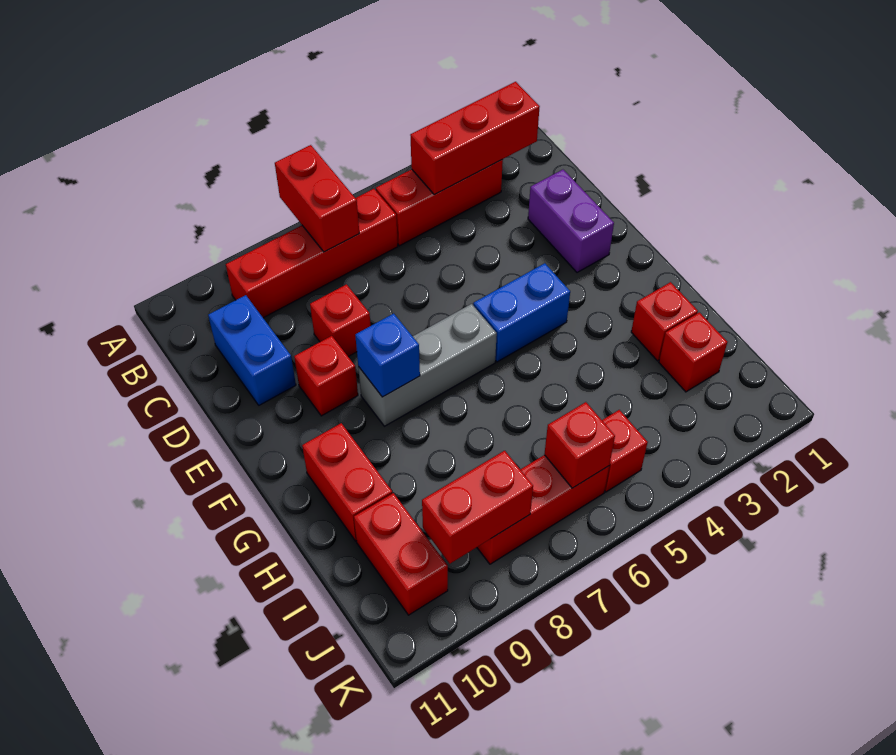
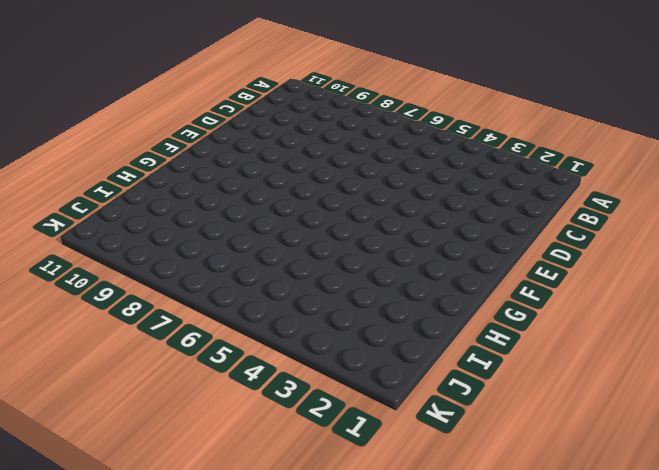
none -> red brick B3:B5 level 1
none -> red brick B6:B9 level 1
none -> blue brick C10:D10 level 1

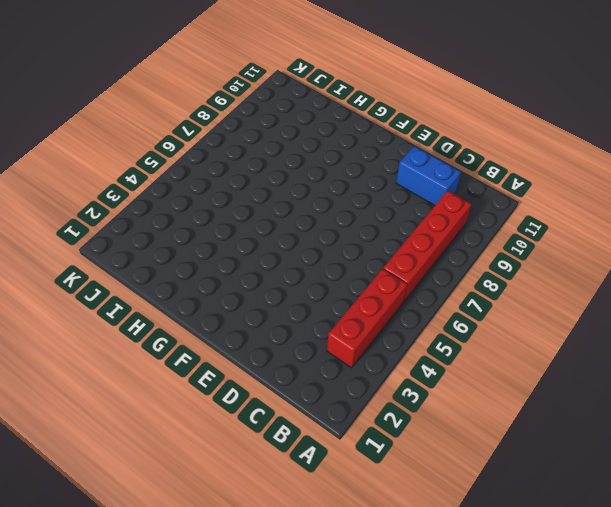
none -> purple brick D2:E2 level 1
none -> red brick D8 level 1
none -> red brick E9 level 1

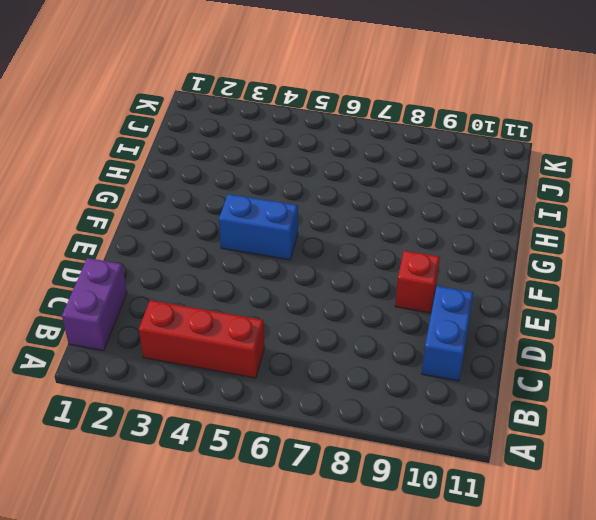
purple brick B1:C1 level 1 -> purple brick D2:E2 level 1
none -> red brick B6:B9 level 1
none -> red brick D8 level 1
none -> grey brick F6:F8 level 1

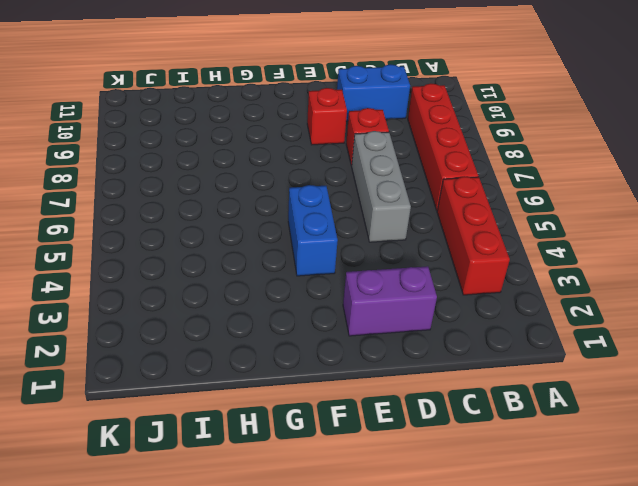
grey brick D5:D7 level 1 -> grey brick F6:F8 level 1
none -> red brick G10:H10 level 1
none -> red brick H2 level 1
none -> red brick I2 level 1

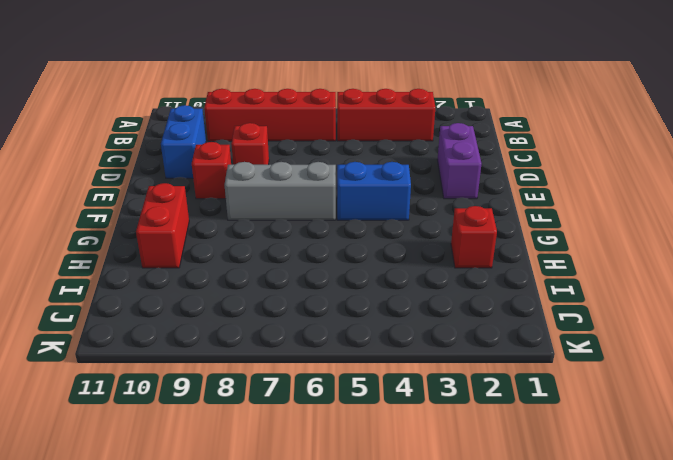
none -> red brick I2 level 1
none -> red brick I10:J10 level 1
none -> red brick J5 level 1

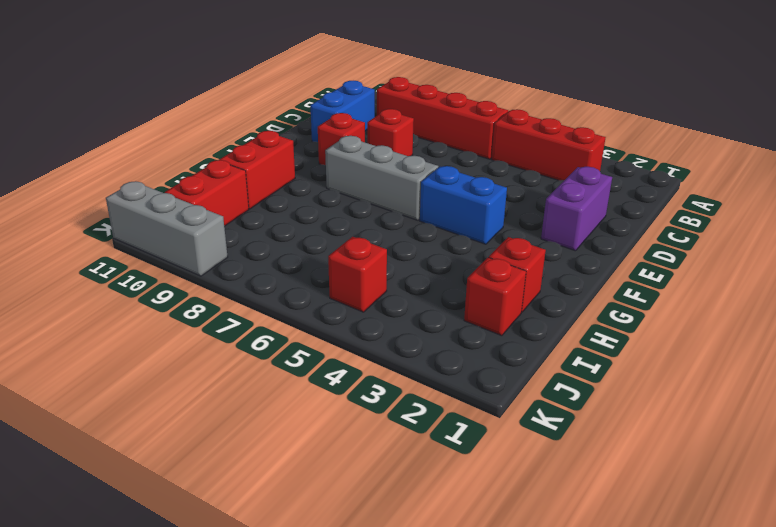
grey brick K9:K11 level 1 -> none
none -> red brick J6:J8 level 1
none -> red brick A7:B7 level 2
none -> red brick B2:B4 level 2

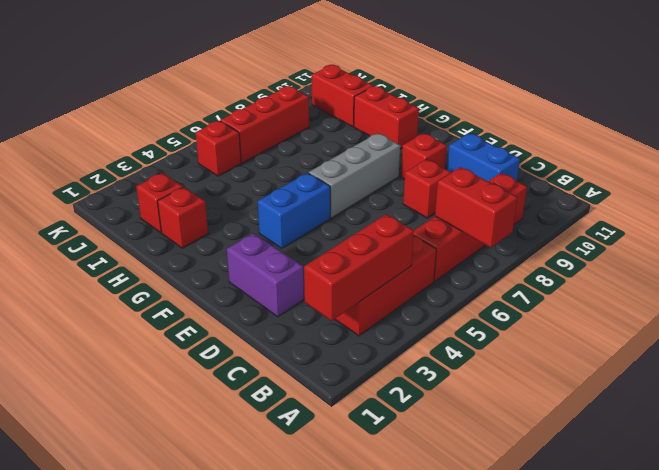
none -> blue brick F8 level 2
none -> red brick J6 level 2
none -> red brick J8:J9 level 2

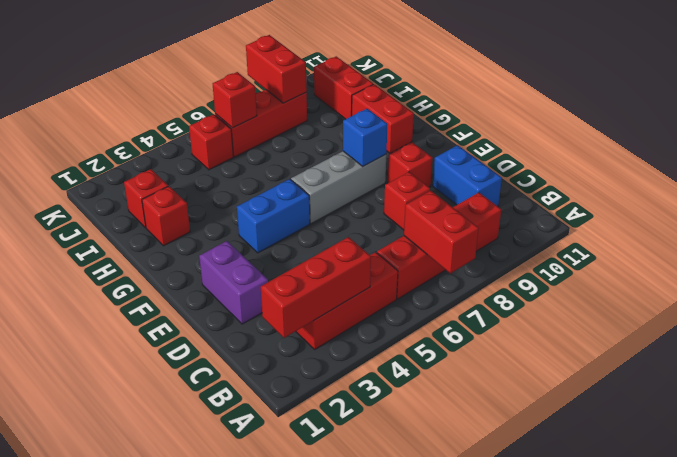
red brick J8:K8 level 2 -> red brick J8:J9 level 2

